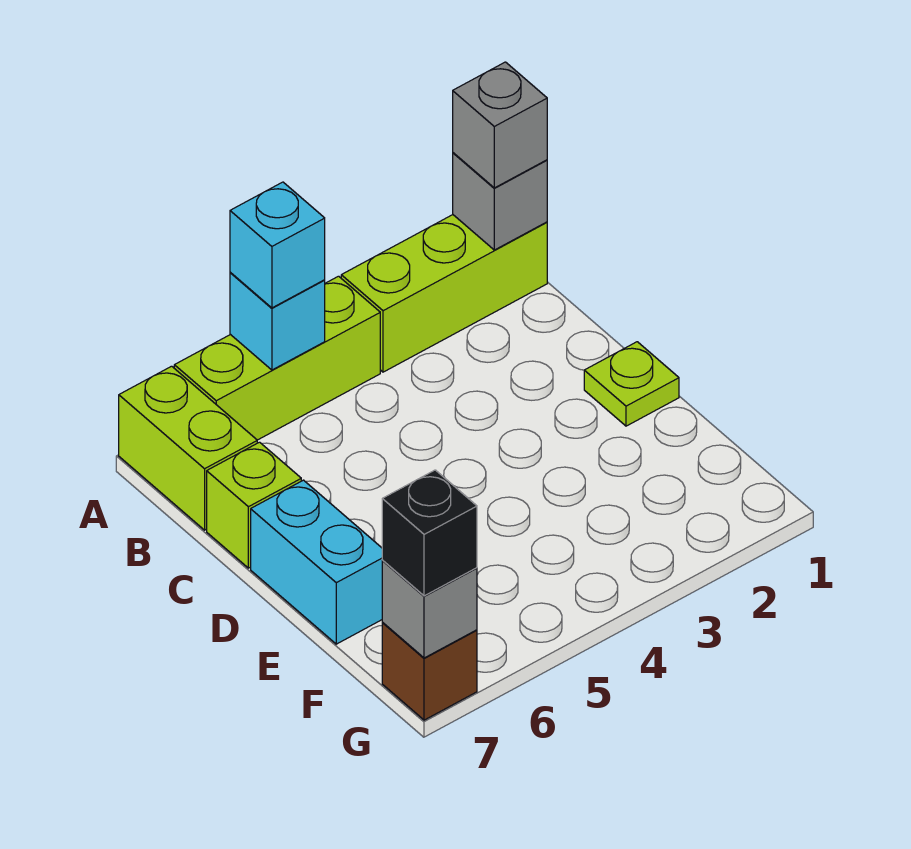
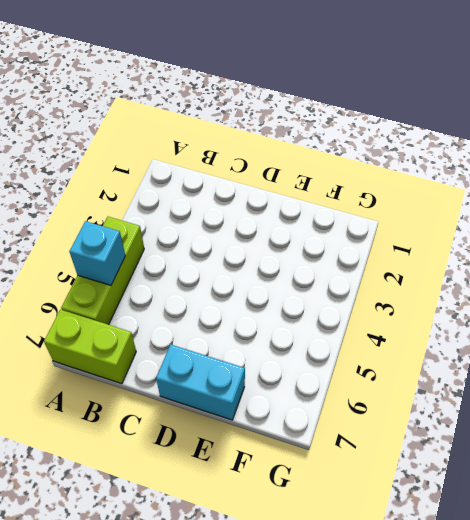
none -> lime brick A1:A3 level 1
none -> lime brick C7 level 1
none -> lime plate D1 level 1

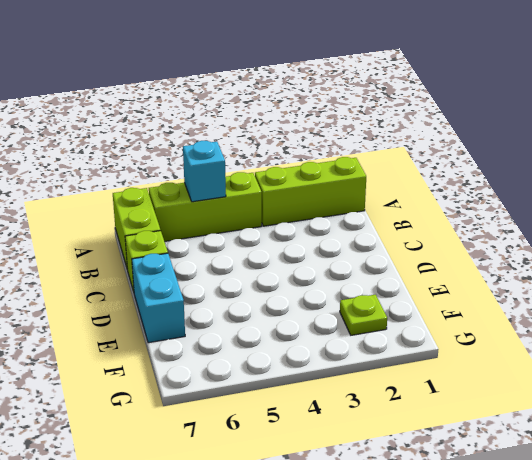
lime plate F2 level 1 -> lime plate D1 level 1
none -> brown brick G7 level 1
none -> grey brick A1 level 2
none -> grey brick G7 level 2

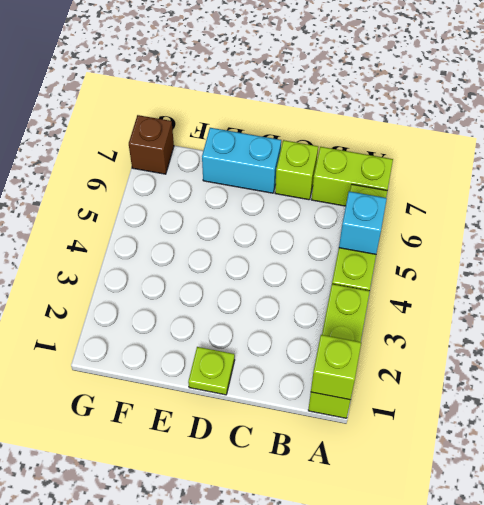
lime brick A1 level 2 -> grey brick A1 level 2
none -> grey brick G7 level 2
none -> grey brick A1 level 3
none -> cyan brick A5 level 3

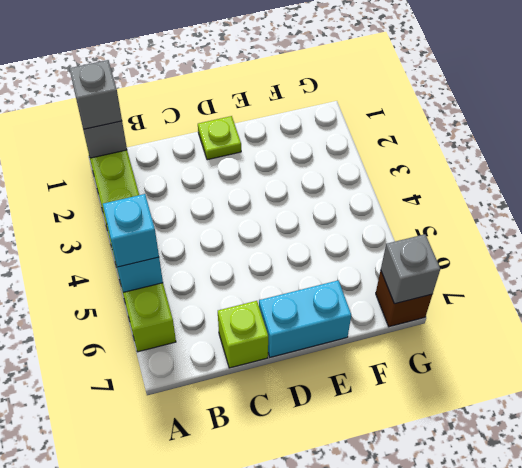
none -> lime brick A7:B7 level 1
none -> black brick G7 level 3

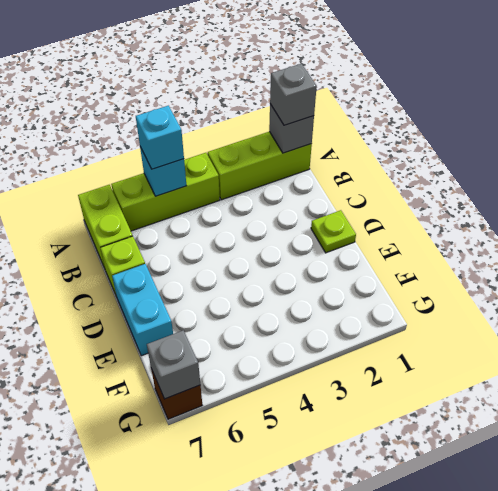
none -> black brick G7 level 3

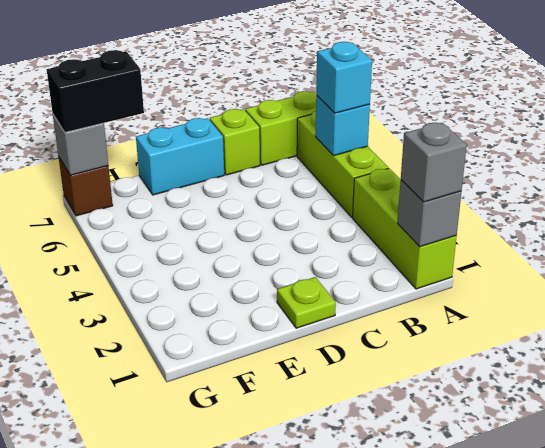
black brick F7:G7 level 3 -> black brick G7 level 3

